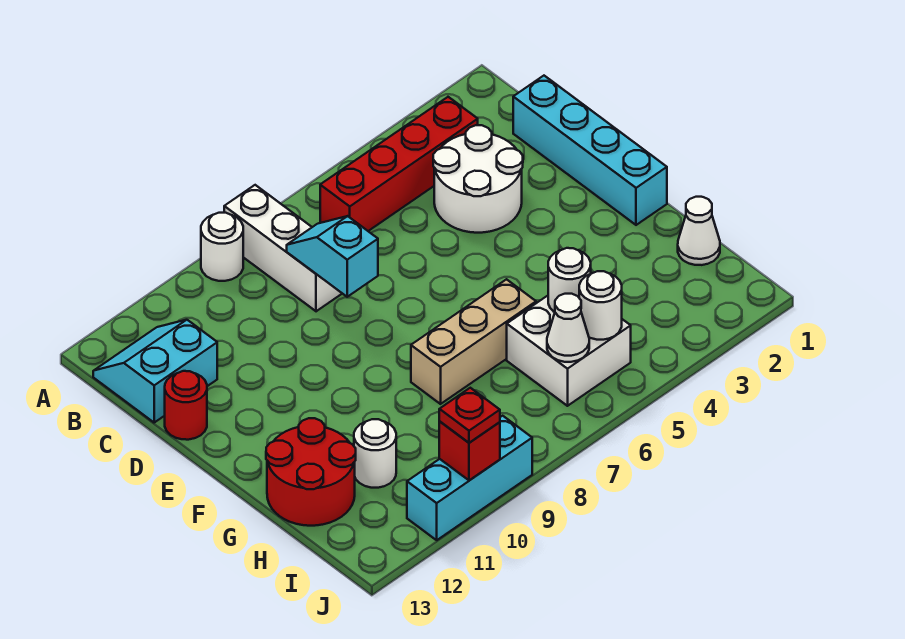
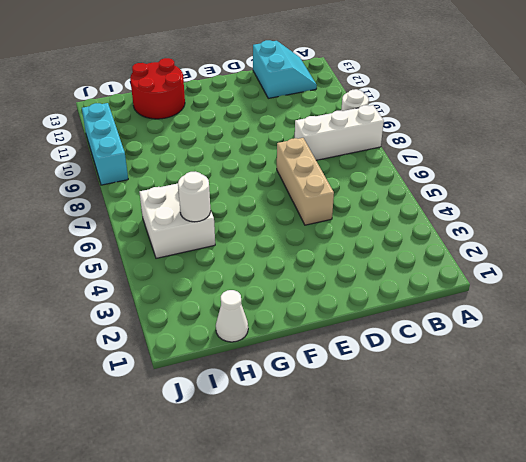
tan brick D5:D7 level 1 -> tan brick G6:G8 level 1
none -> red brick B3:B6 level 1
none -> cyan brick C1:F1 level 1
none -> white round brick C3:D4 level 1

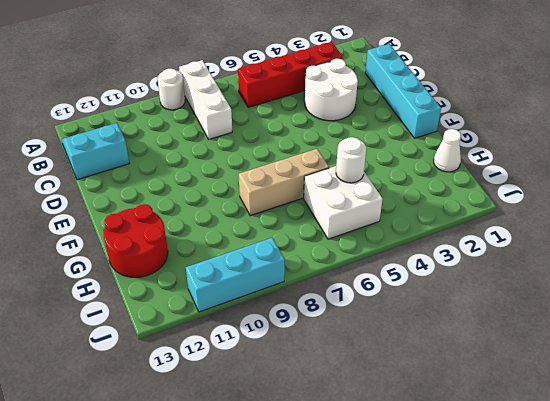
none -> red round brick D13 level 1
none -> white round brick H11 level 1
none -> cyan slope C8:D8 level 2 top D

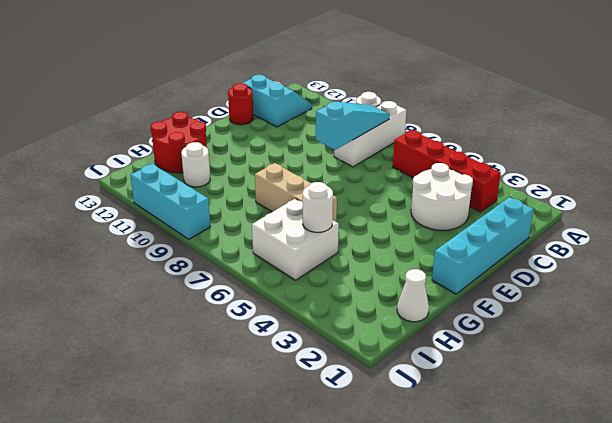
cyan slope B8:D8 level 2 top D -> cyan slope C8:D8 level 2 top D
none -> white round brick I5 level 2
none -> white cone I6 level 2
none -> red brick J10 level 2

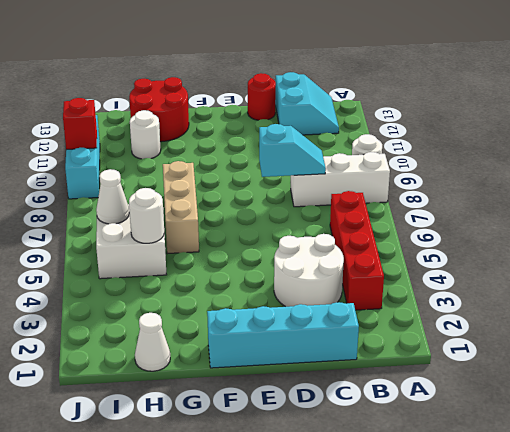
none -> white round brick I5 level 2
none -> red plate J10 level 3

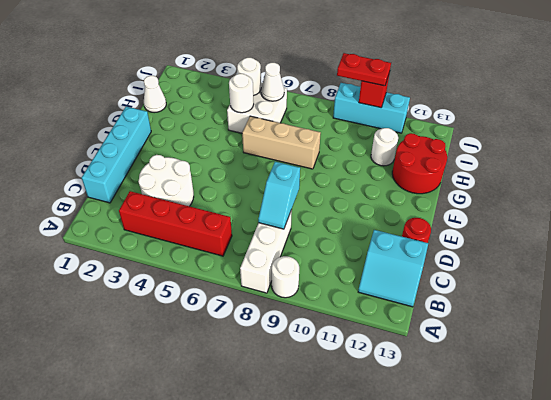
red plate J9:J10 level 3 -> red plate J10 level 3

